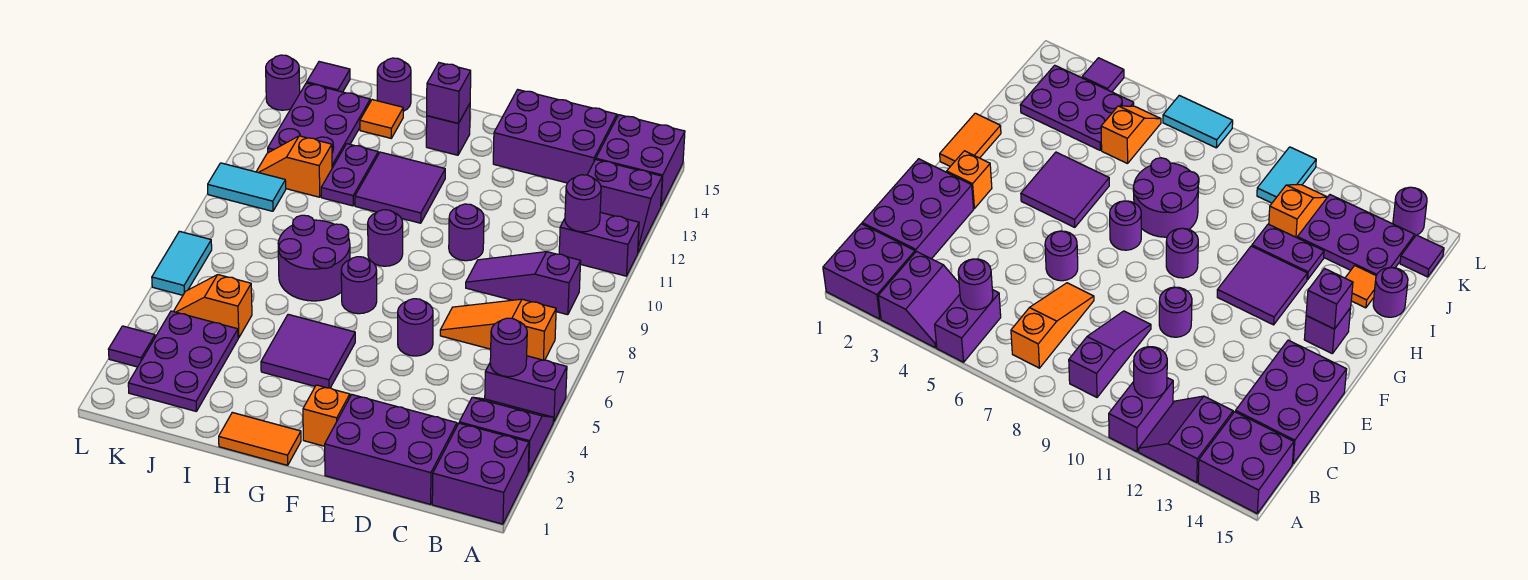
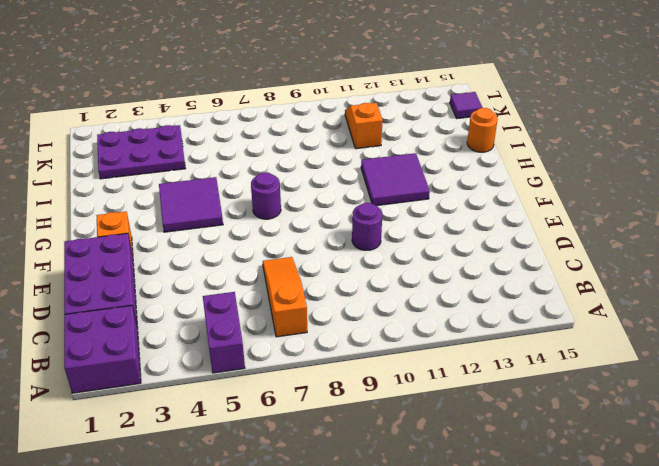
orange round brick I15 level 1 -> purple round brick I15 level 1
none -> purple slope A3:B4 level 1 top 3
none -> purple brick A11:B11 level 1
none -> purple slope A12:B13 level 1 top 13
none -> purple brick A14:B15 level 1

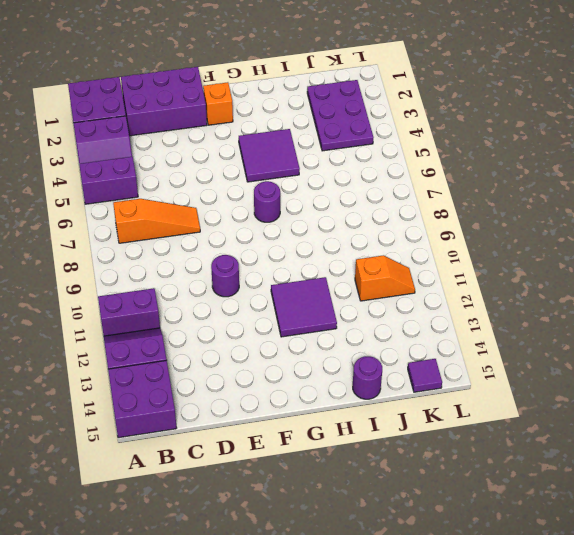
none -> purple slope B9:D9 level 1 top B
none -> purple brick C14:E15 level 1
none -> purple round brick E6 level 1
none -> orange tile G1:H1 level 1

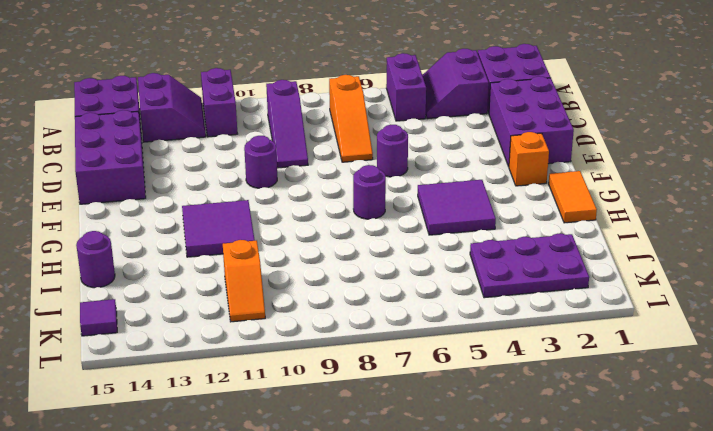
none -> purple round brick G9 level 1
none -> purple brick G14 level 1
none -> purple round brick H7:I8 level 1
none -> purple plate I11:I12 level 1

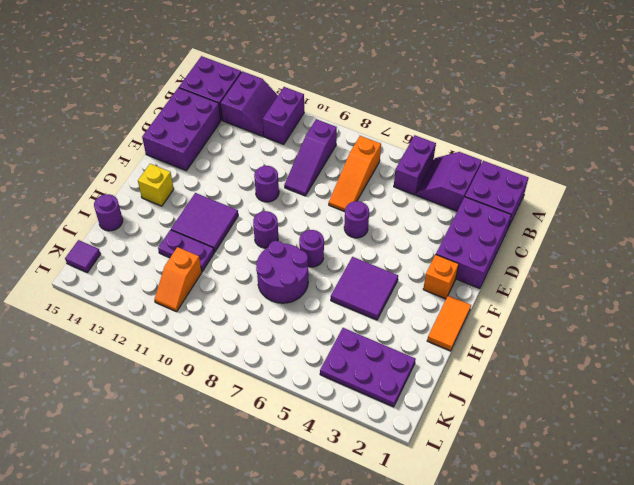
yellow brick G14 level 1 -> purple brick G14 level 1
none -> orange tile I14 level 1
none -> orange slope J5:K5 level 1 top J
none -> purple plate J12:K14 level 1
none -> cyan tile K10:L10 level 1

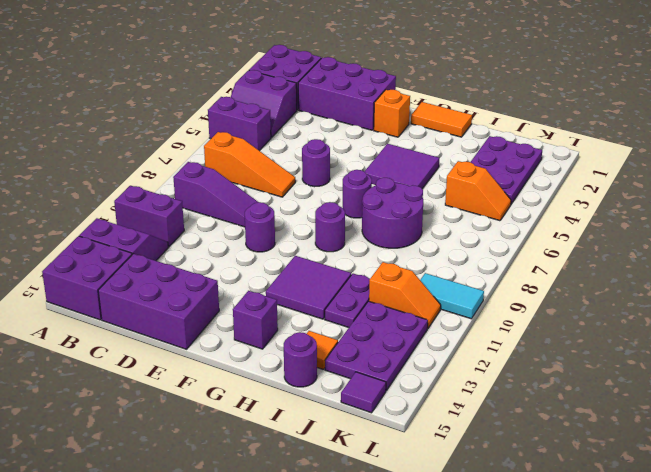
none -> purple tile L3 level 1
none -> cyan tile L6:L7 level 1
none -> purple round brick L14 level 1
none -> purple round brick B5 level 2

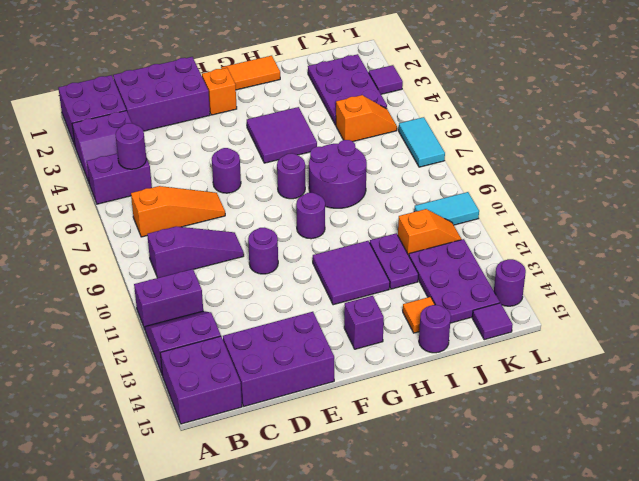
none -> purple round brick B11 level 2
none -> purple brick G14 level 2

